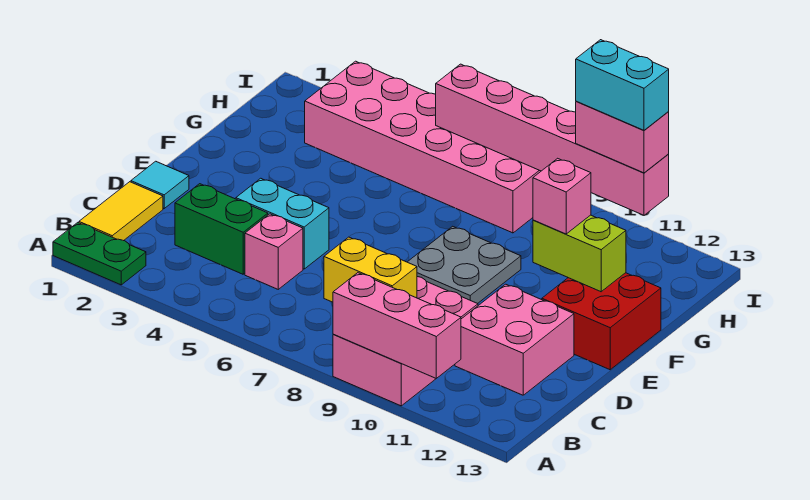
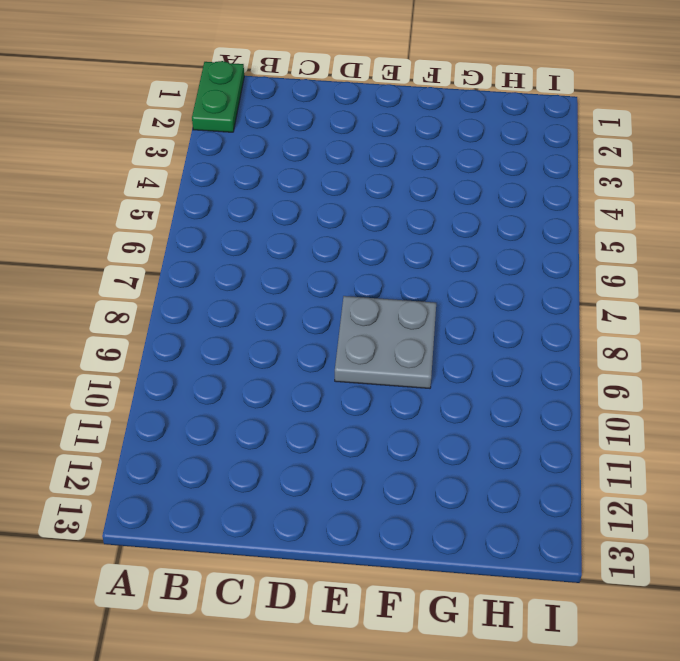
none -> pink brick A9:C10 level 1
none -> yellow tile B1:C1 level 1
none -> green brick C3:C4 level 1

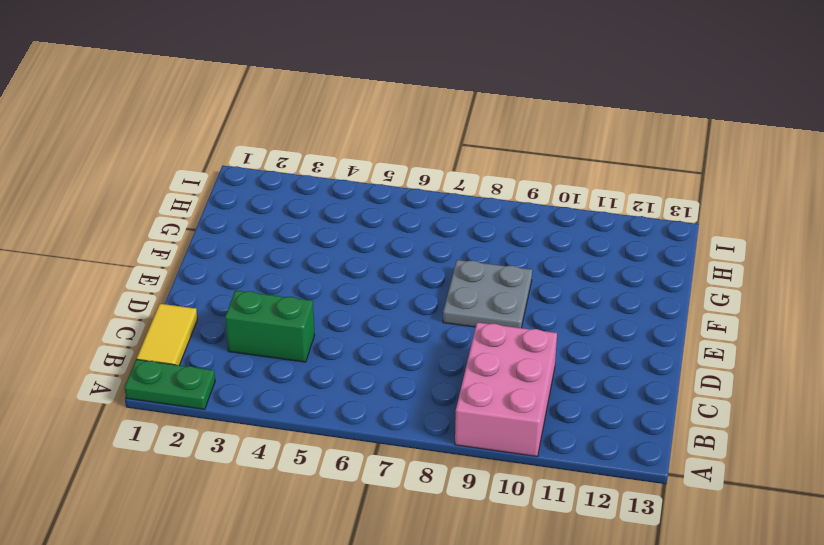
none -> pink brick C5 level 1
none -> pink brick C11:D12 level 1
none -> cyan tile D1 level 1

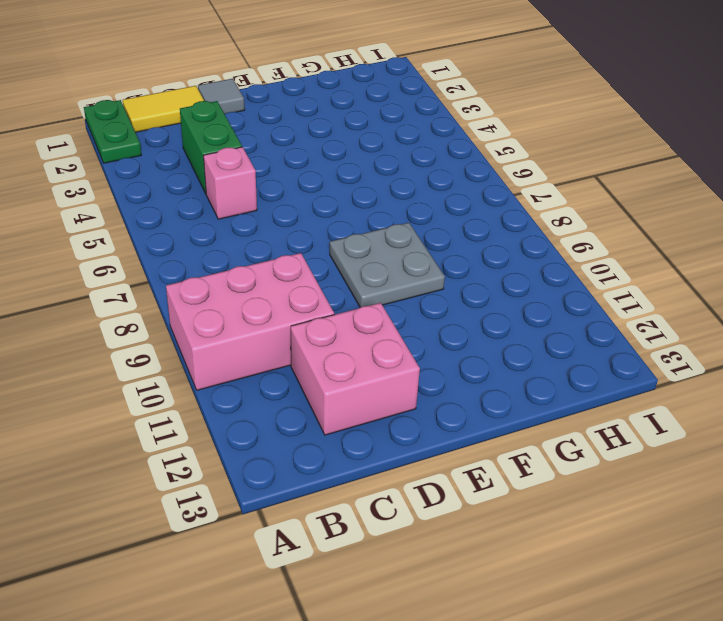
grey tile D1 level 1 -> cyan tile D1 level 1
none -> cyan brick D4:D5 level 1
none -> red brick E12:F13 level 1
none -> pink brick H3:I8 level 1

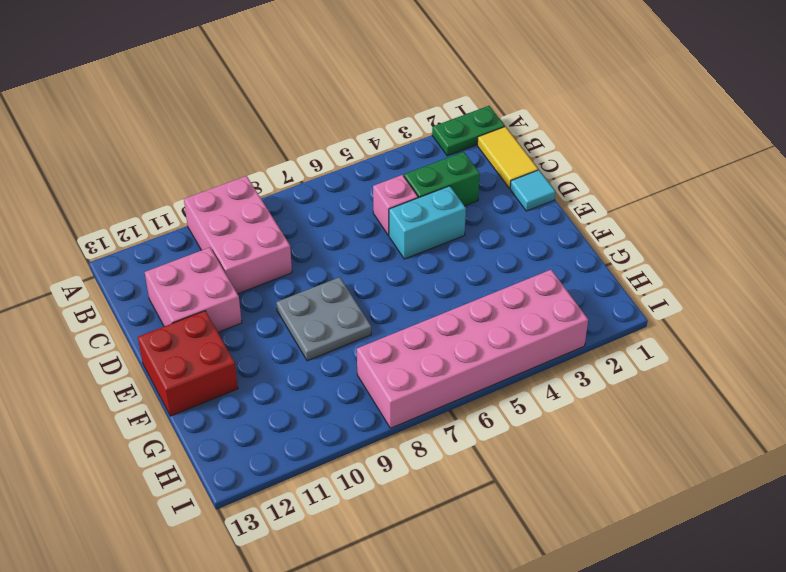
none -> pink brick A9:A11 level 2
none -> yellow brick B8:B9 level 2
none -> lime brick F11:F12 level 2

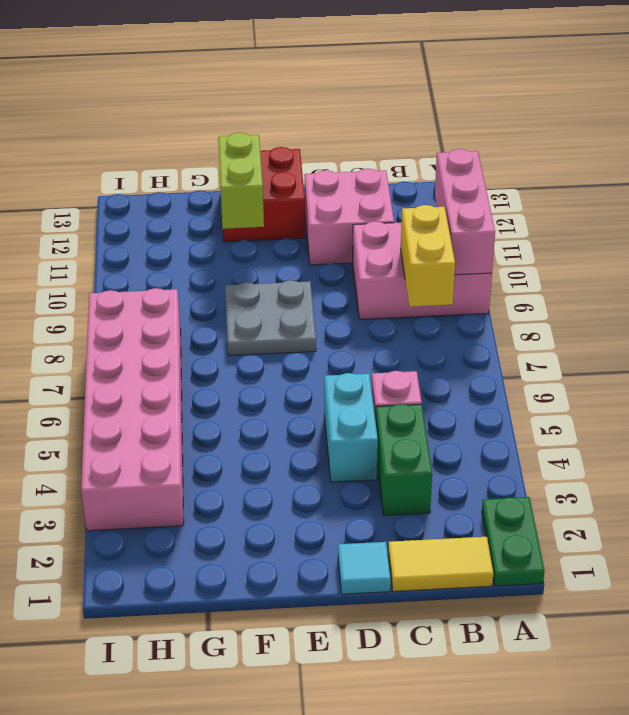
none -> pink brick I6:I11 level 2
none -> pink brick F11 level 3
none -> pink brick I10:I11 level 3

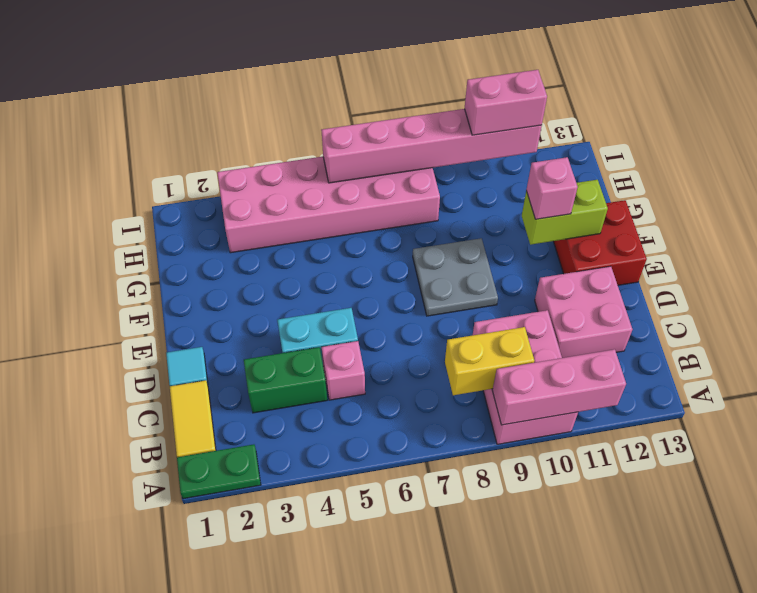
none -> cyan brick I10:I11 level 4

